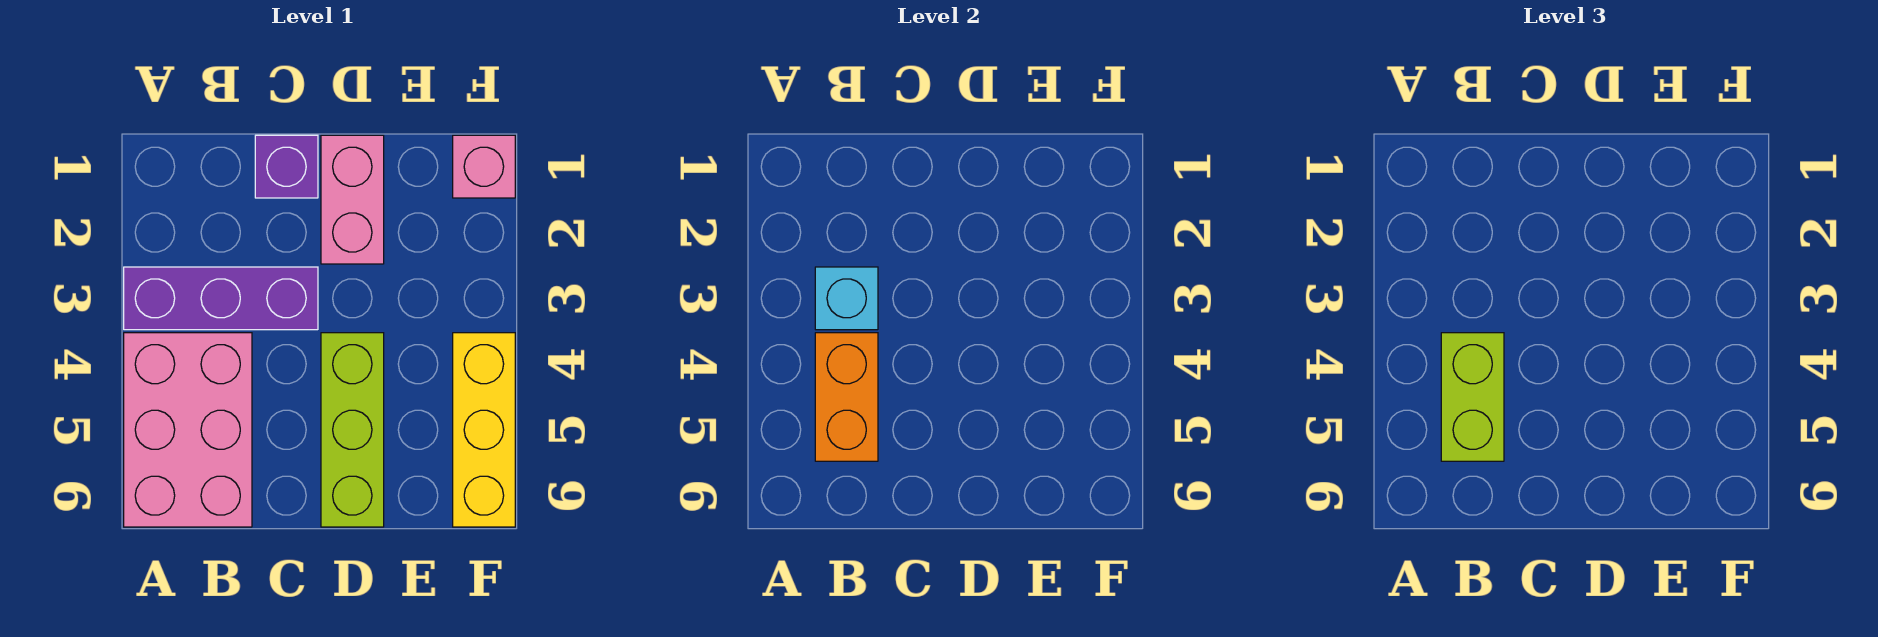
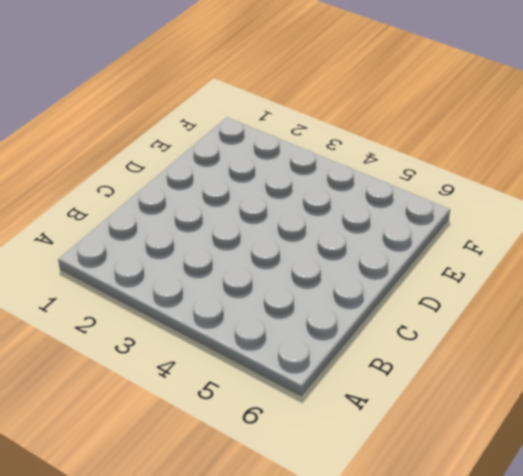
none -> purple brick A3:C3 level 1
none -> pink brick A4:B6 level 1

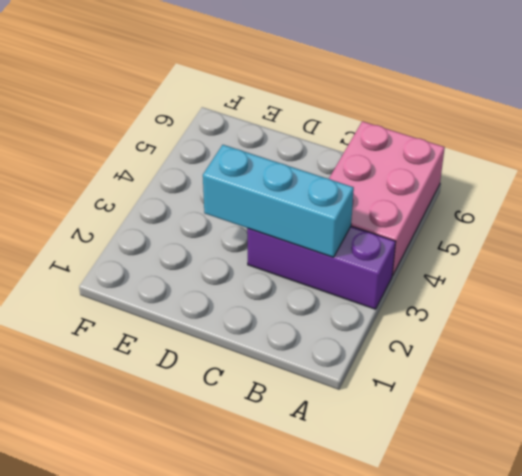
cyan brick B3:D3 level 2 -> cyan brick B3 level 2
none -> purple brick C1 level 1
none -> pink brick D1:D2 level 1

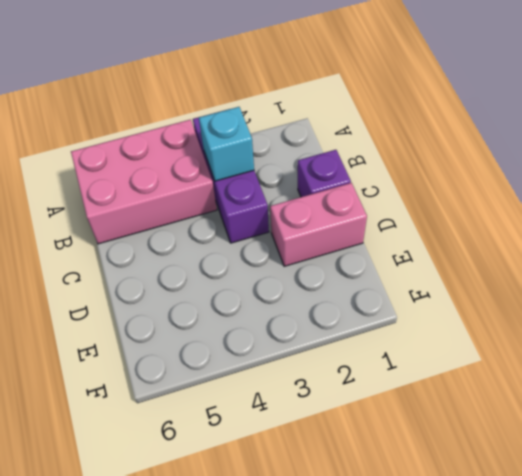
none -> lime brick D4:D6 level 1
none -> pink brick F1 level 1

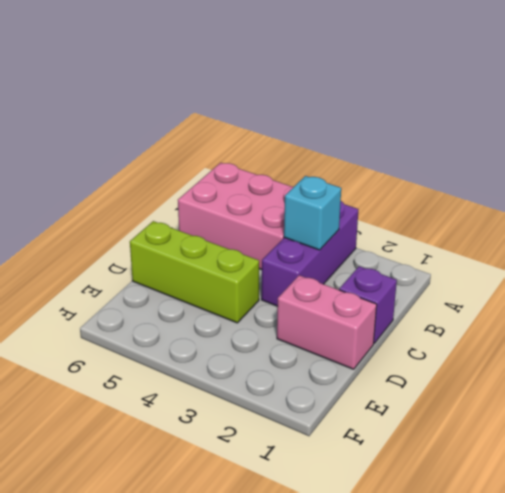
none -> pink brick F1 level 1
none -> yellow brick F4:F6 level 1

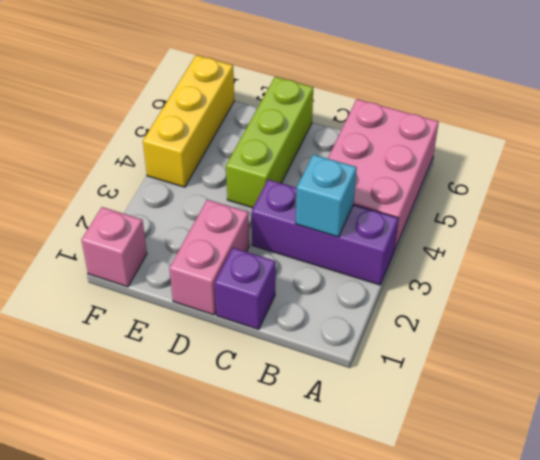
none -> orange brick B4:B5 level 2
none -> lime brick B4:B5 level 3

